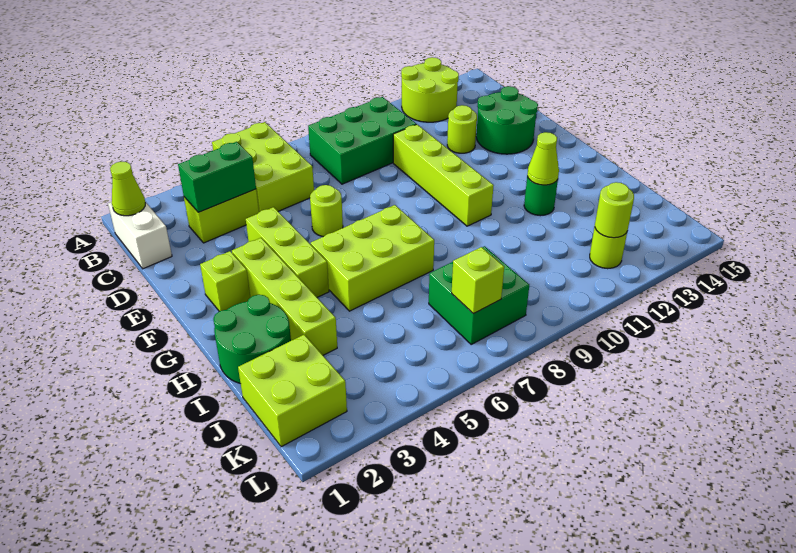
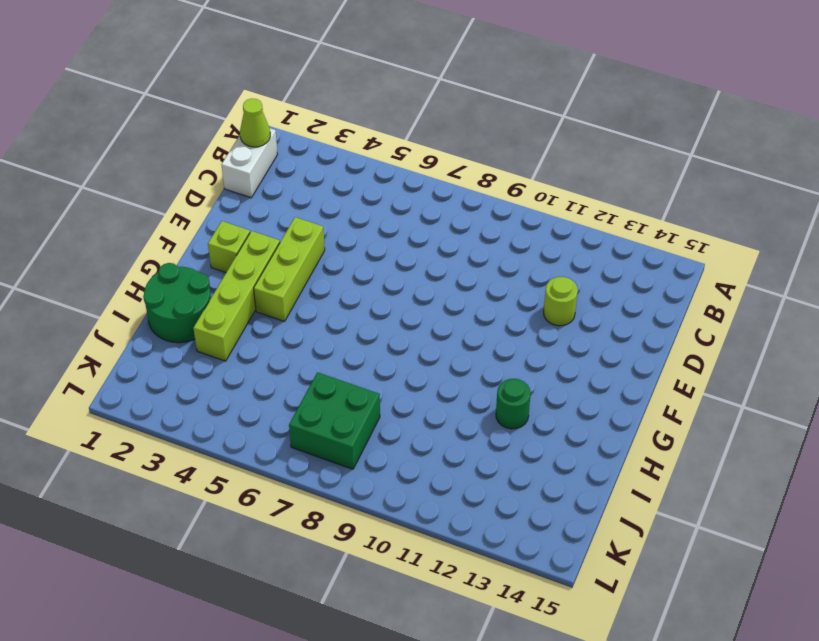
none -> lime brick A5:C6 level 1
none -> lime round brick A12:B13 level 1
none -> green brick B8:C10 level 1

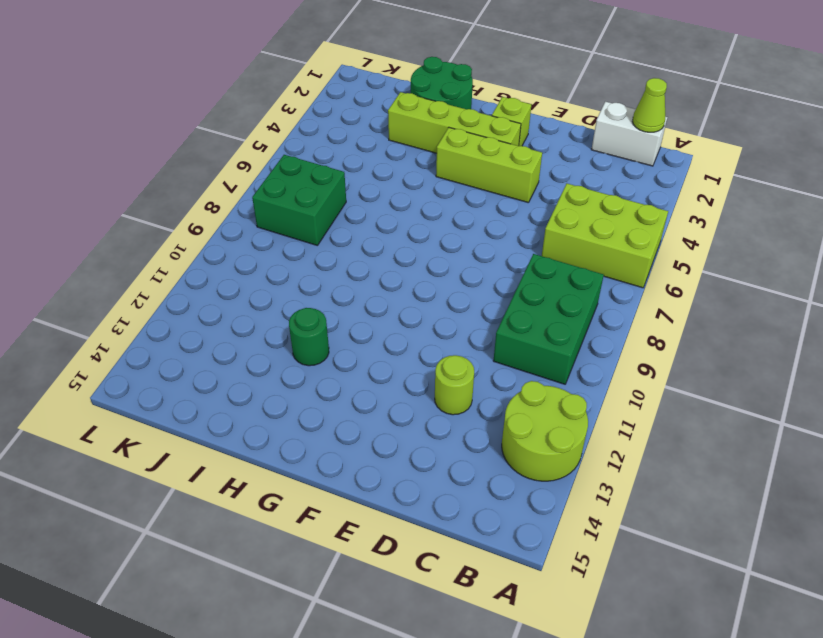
none -> lime brick C3:C4 level 1
none -> lime brick D10:G10 level 1
none -> green round brick D13:E14 level 1

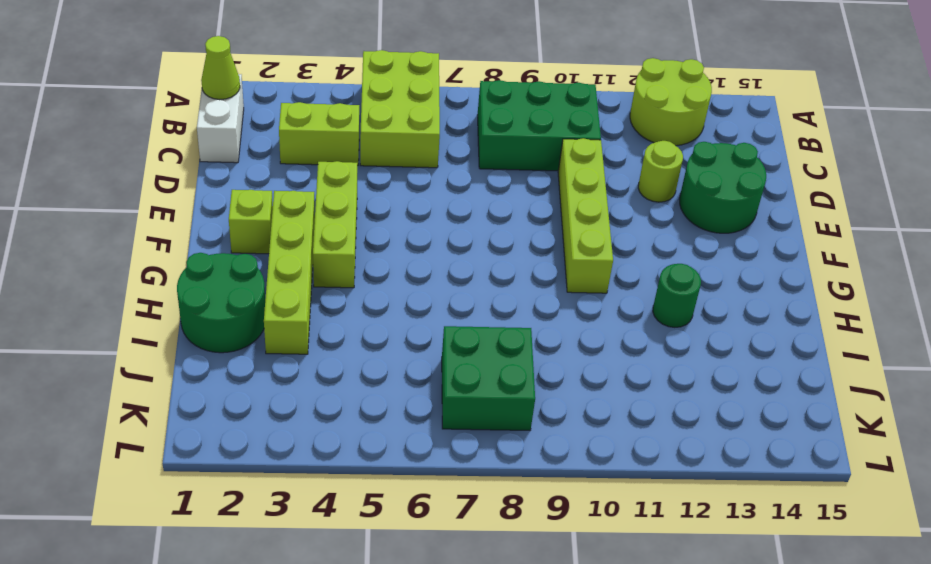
none -> lime round brick E6 level 1
none -> lime brick G5:H7 level 1
none -> lime brick J1:K2 level 1

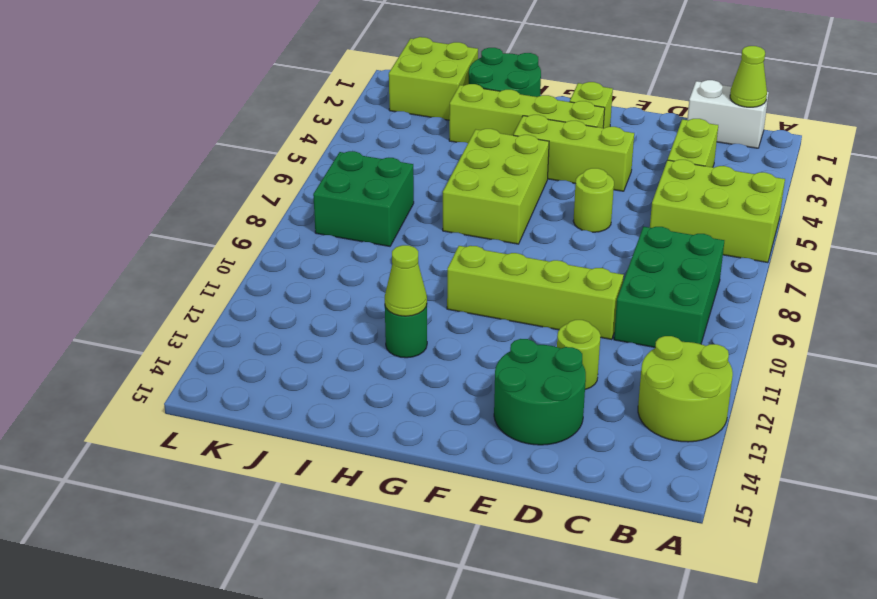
none -> lime round brick K12 level 1
none -> green brick C3:C4 level 2
none -> lime brick K7 level 2

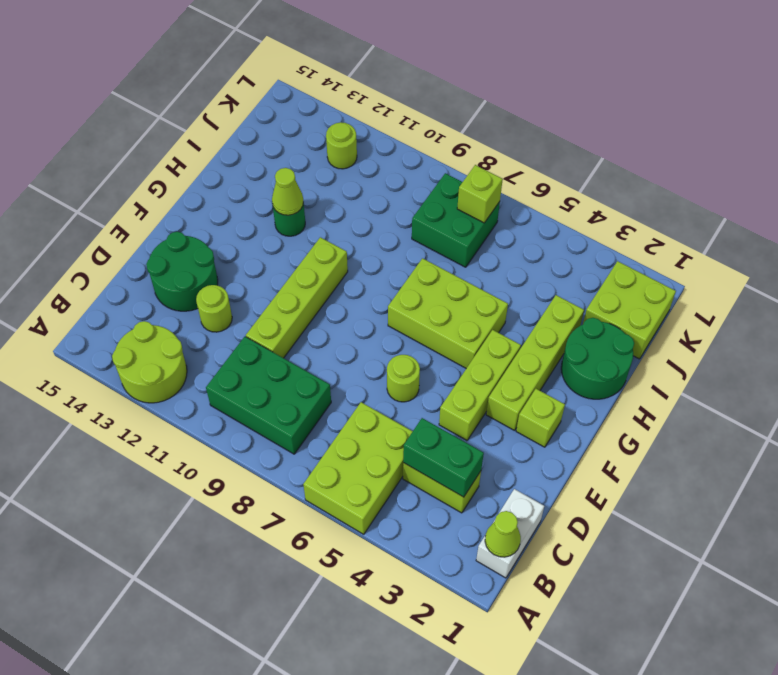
none -> lime round brick K12 level 2

